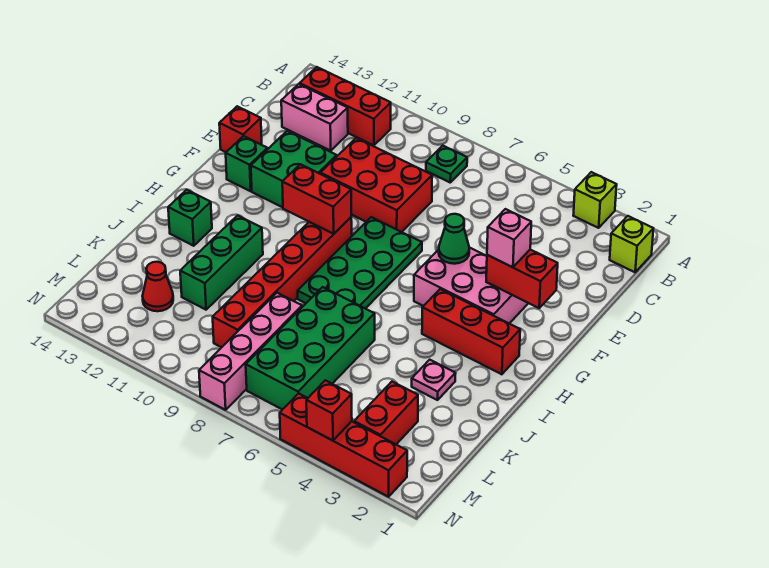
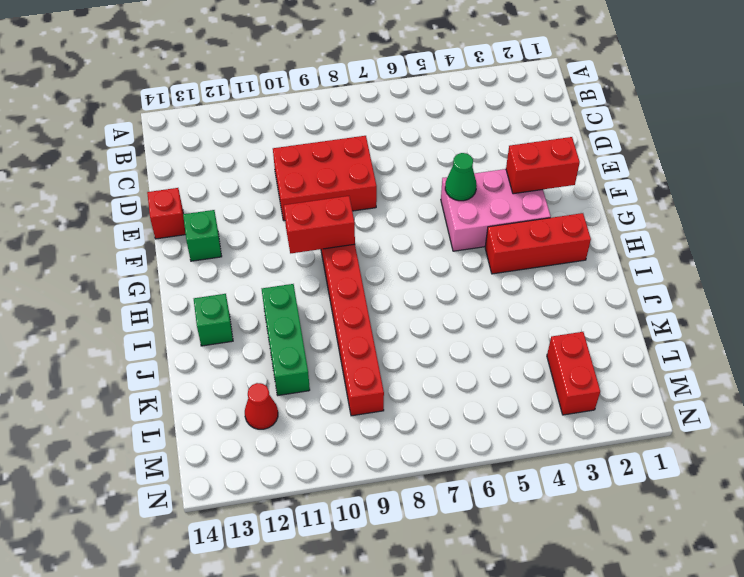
none -> lime brick A3 level 1
none -> lime brick B1 level 1
none -> green plate B8 level 1

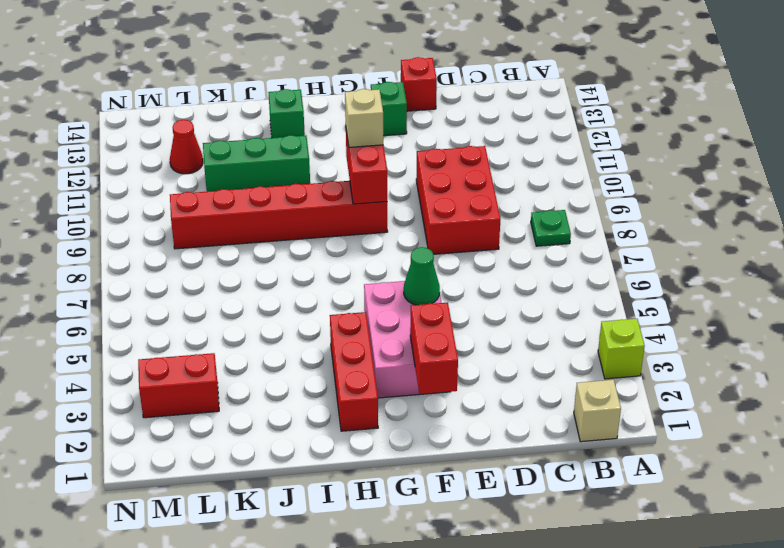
tan brick B1 level 1 -> lime brick B1 level 1
tan brick G10 level 3 -> none
none -> red brick B11:B13 level 1
none -> pink brick C12:C13 level 1
none -> green brick E11:F12 level 1

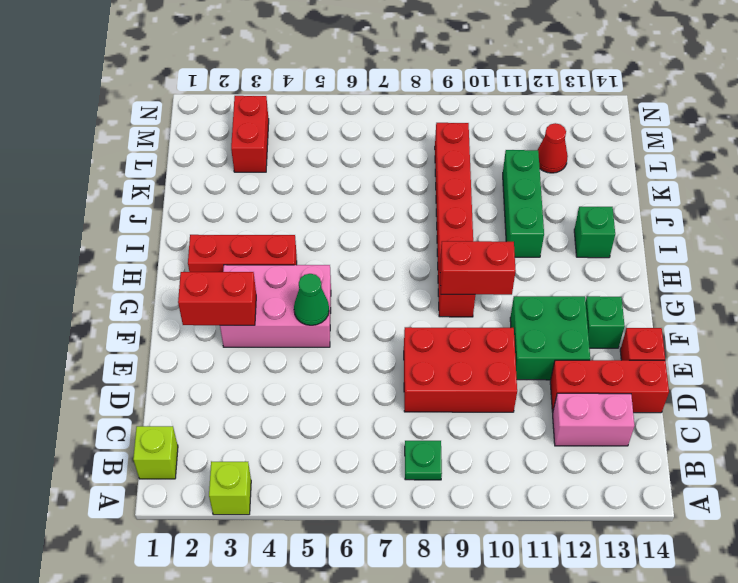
red brick D12:D14 level 1 -> red brick B11:B13 level 1
none -> green plate F7:I8 level 1
none -> pink plate J3 level 1
none -> green brick J6:M7 level 1

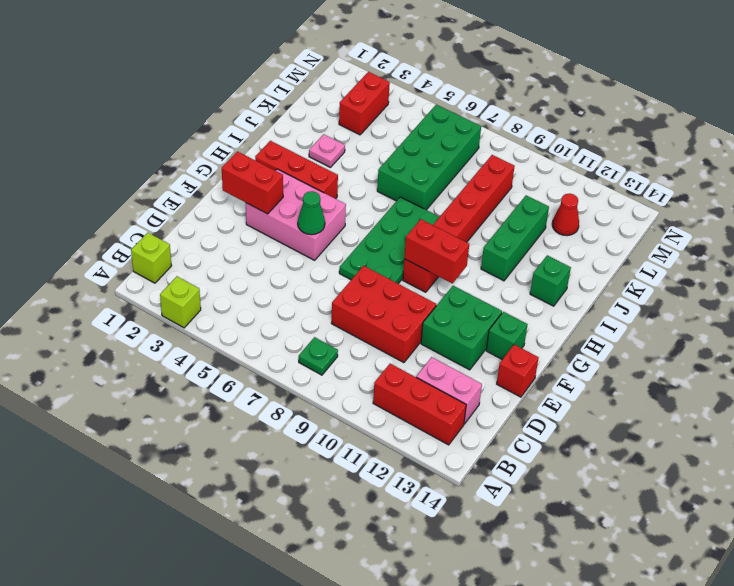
none -> pink brick K8:N8 level 1
none -> red brick N2:N5 level 1
none -> red brick N4 level 2

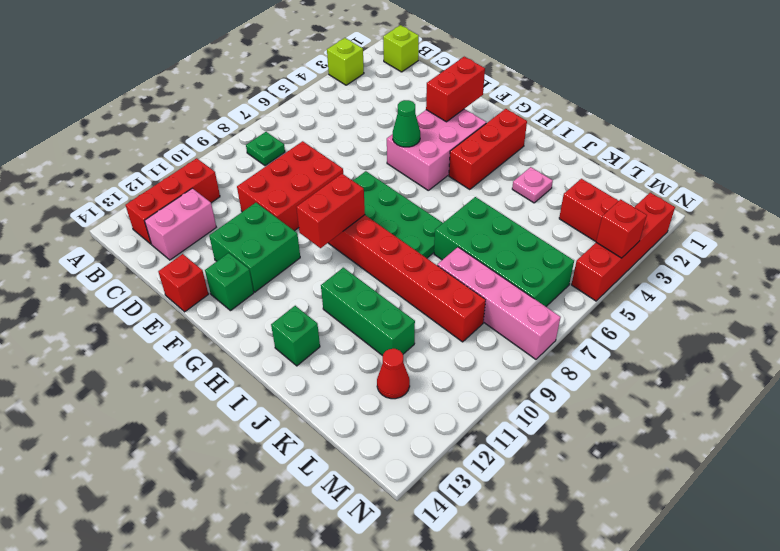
none -> pink brick F3 level 3

